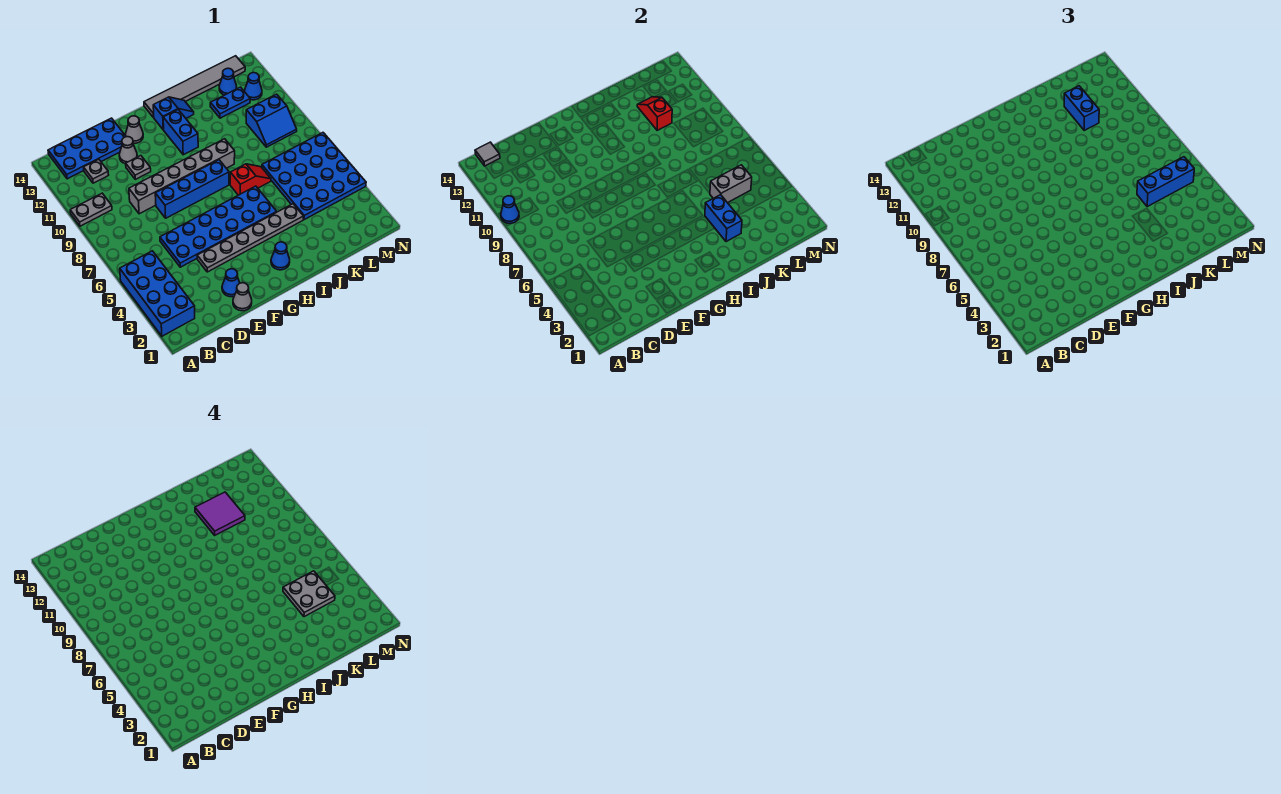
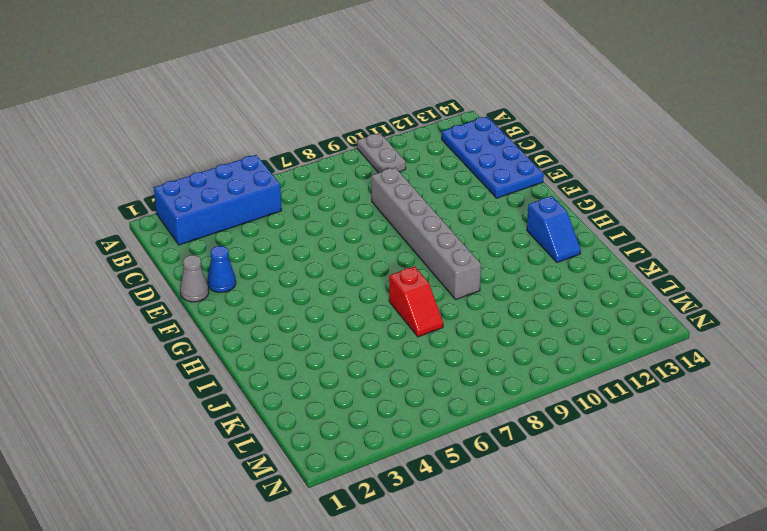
none -> grey plate C12 level 1
none -> blue plate D5:I6 level 1
none -> grey plate E4:J4 level 1
none -> blue brick E8:H8 level 1

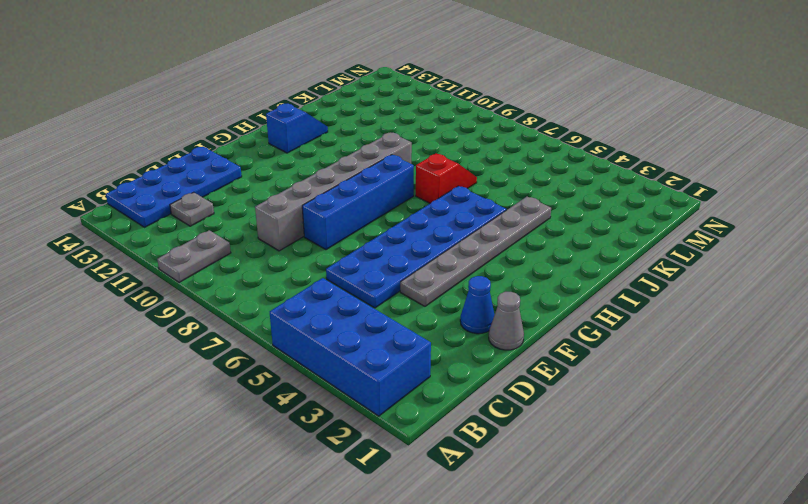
none -> grey plate E11 level 1
none -> grey cone E12 level 1
none -> grey cone F13 level 1
none -> blue cone H2 level 1

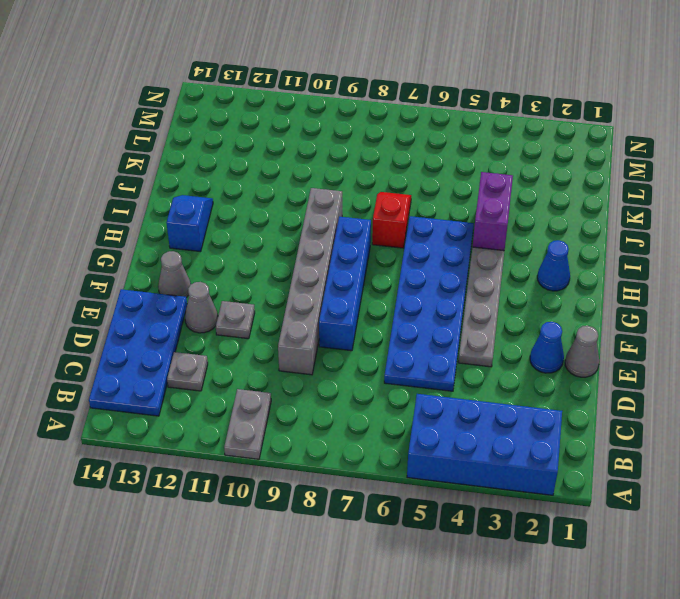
purple brick I4:J4 level 2 -> blue brick J3:J4 level 2
none -> blue brick H11:H12 level 1
none -> grey tile H14:M14 level 1
none -> blue plate K4:N7 level 1
none -> blue plate K12:L12 level 1

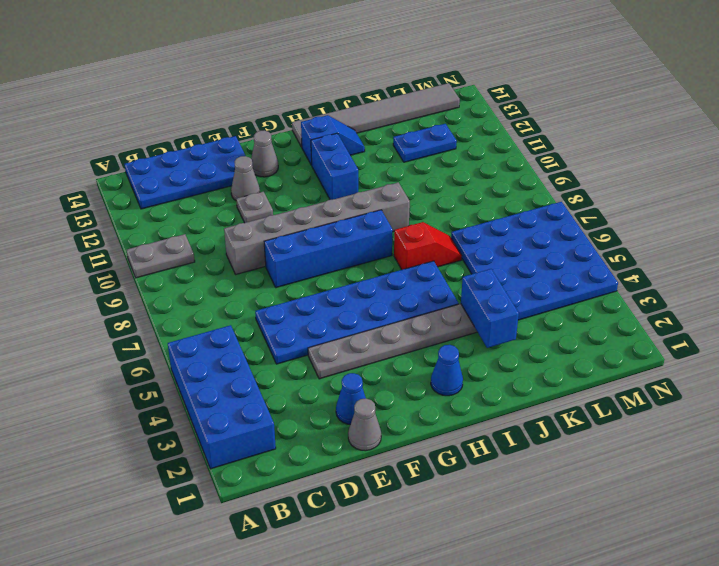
none -> grey plate C12 level 1
none -> blue slope L9:M10 level 1 top 10
none -> blue cone L13 level 1
none -> blue cone M12 level 1

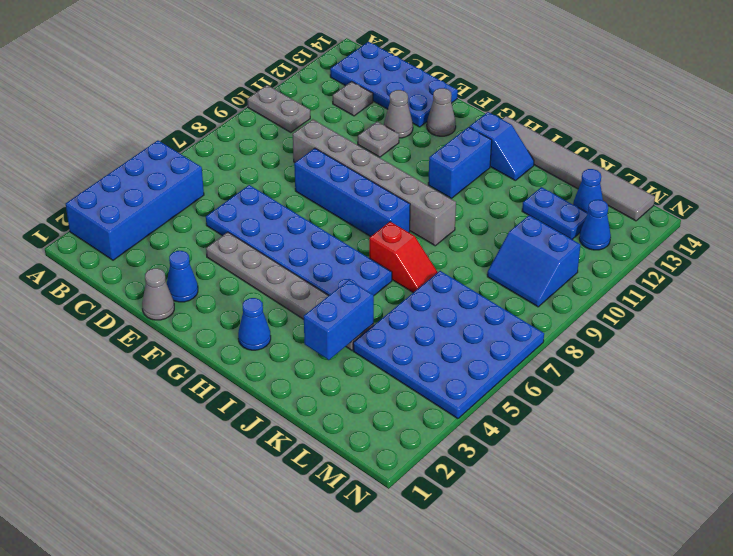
none -> blue cone A10 level 2
none -> grey tile B14 level 2
none -> grey brick K5:L5 level 2
none -> red slope K11:K12 level 2 top 11

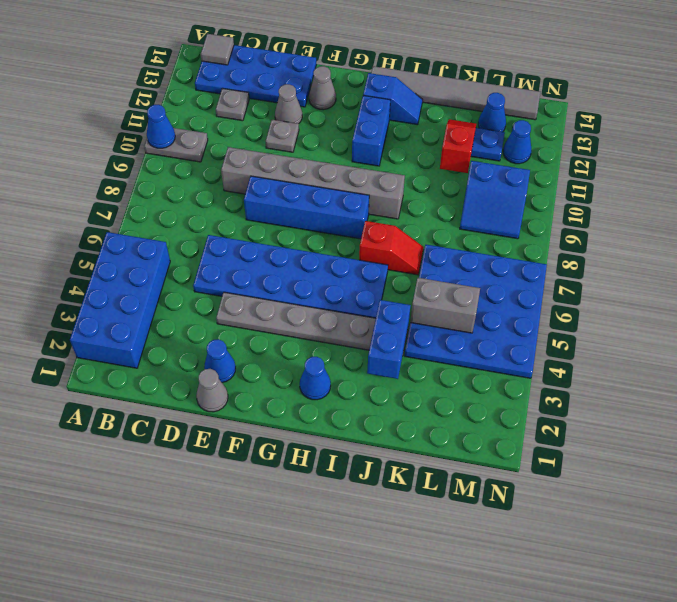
none -> blue brick K5:M5 level 3
none -> blue brick K11:K12 level 3
none -> purple tile J11:K12 level 4
none -> grey plate K4:L5 level 4

